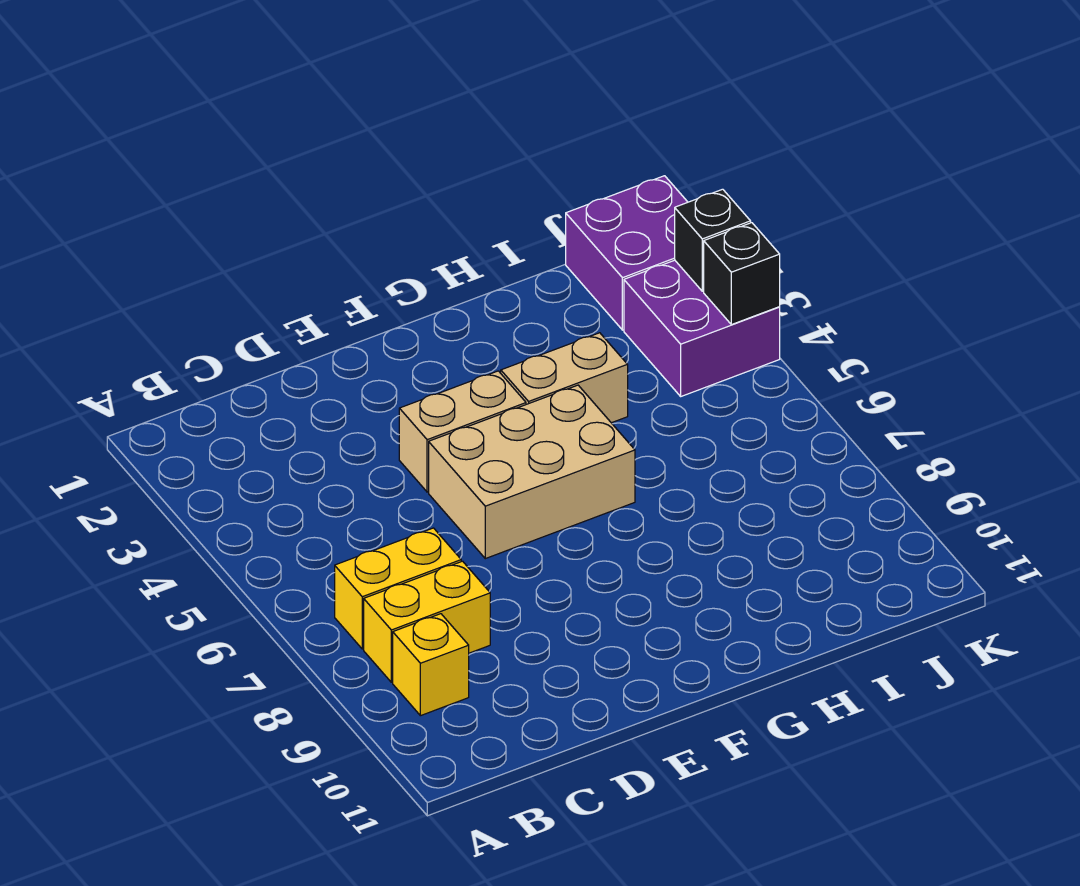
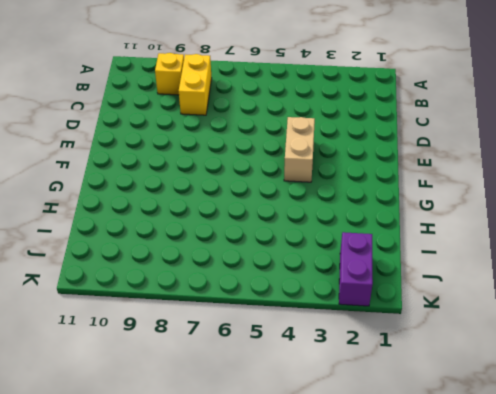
purple brick J2:K2 level 1 -> purple brick J1:K2 level 1
none -> yellow brick B7:C7 level 1
none -> tan brick E5:G6 level 1

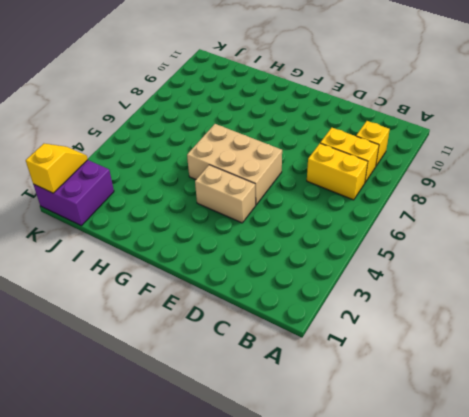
yellow slope K1:K2 level 2 top 1 -> none
none -> tan brick G4:H4 level 1
none -> purple brick J3:K4 level 1

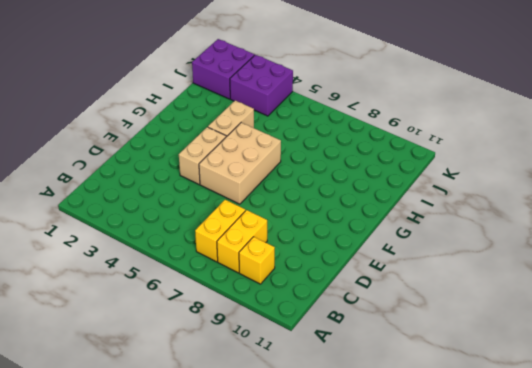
none -> black brick K3 level 2
none -> black brick K4 level 2

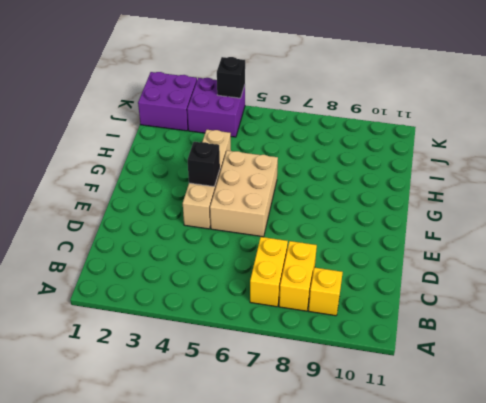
black brick F4 level 2 -> black brick K3 level 2

